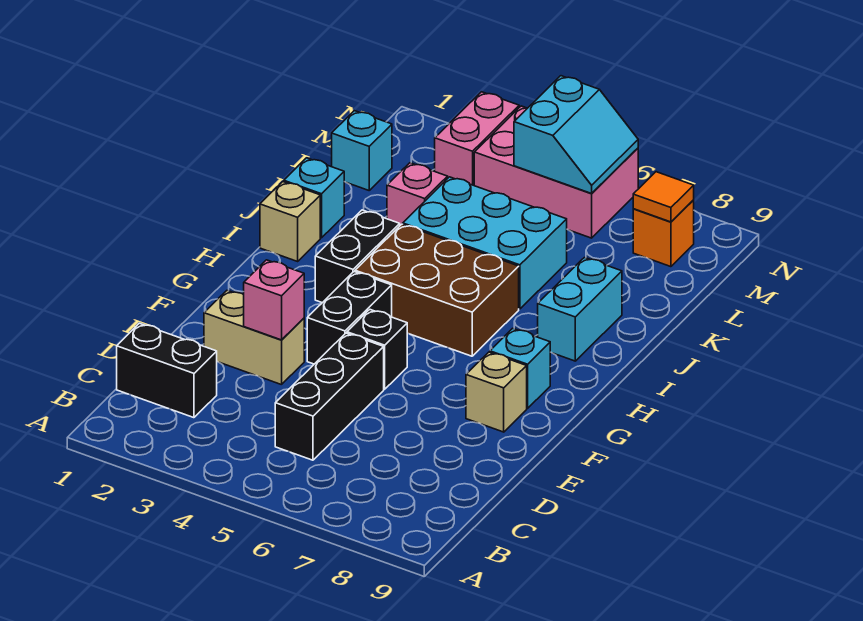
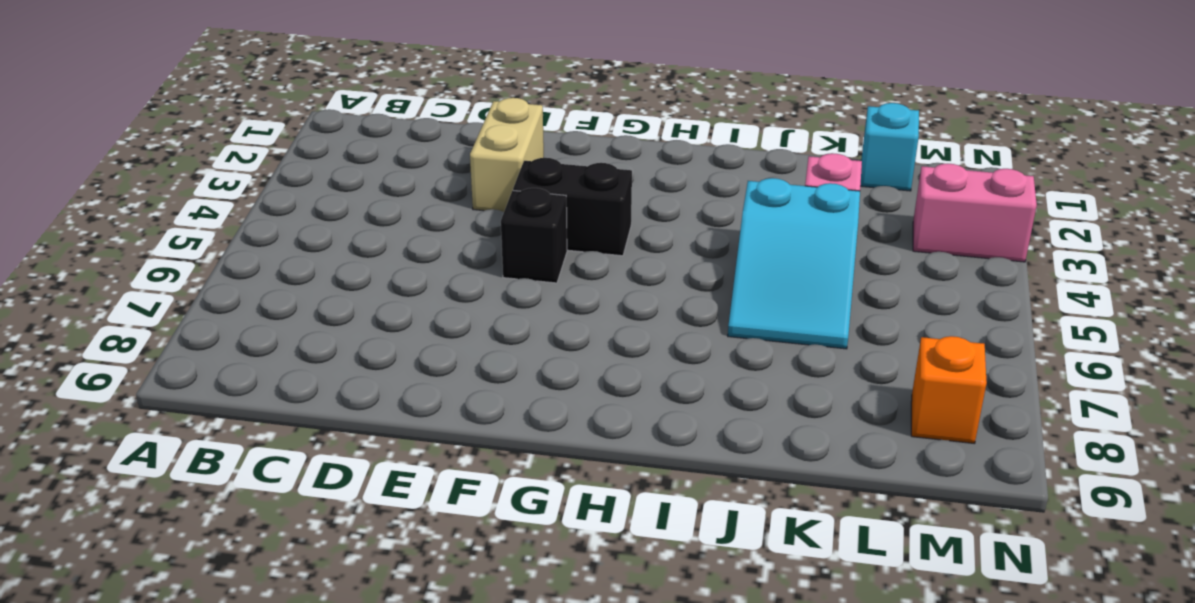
cyan slope J4:K6 level 1 top 4 -> cyan brick J4:K6 level 1
none -> black brick C1:C2 level 1
none -> black brick C5:E5 level 1
none -> tan brick F8 level 1

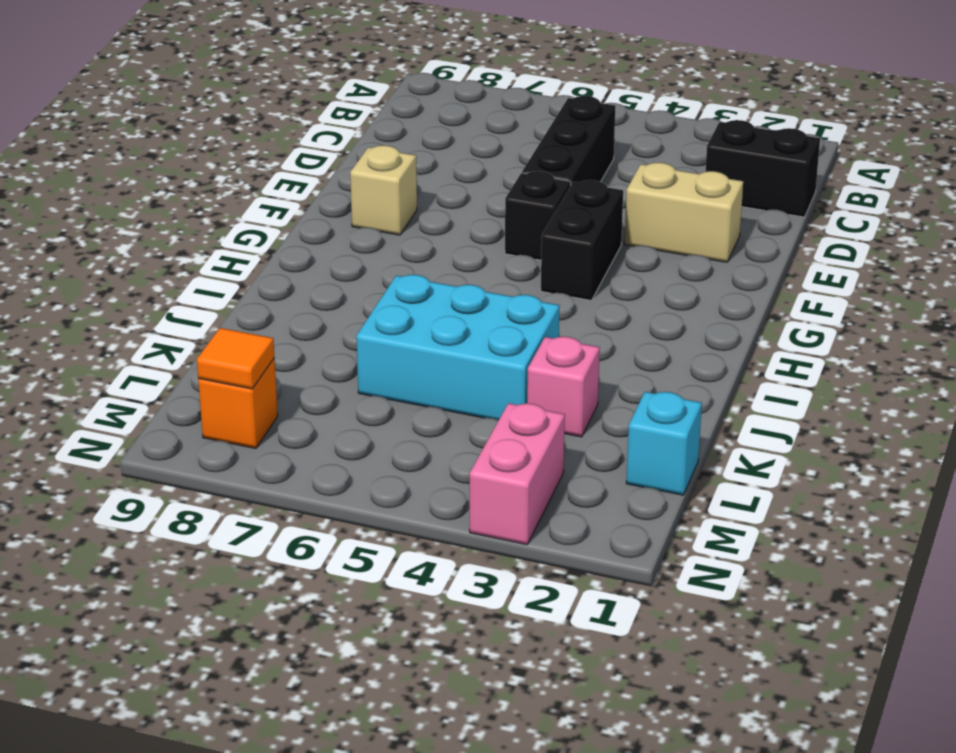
none -> cyan brick G8 level 1
none -> black brick H3:I3 level 1
none -> brown brick H4:I6 level 1

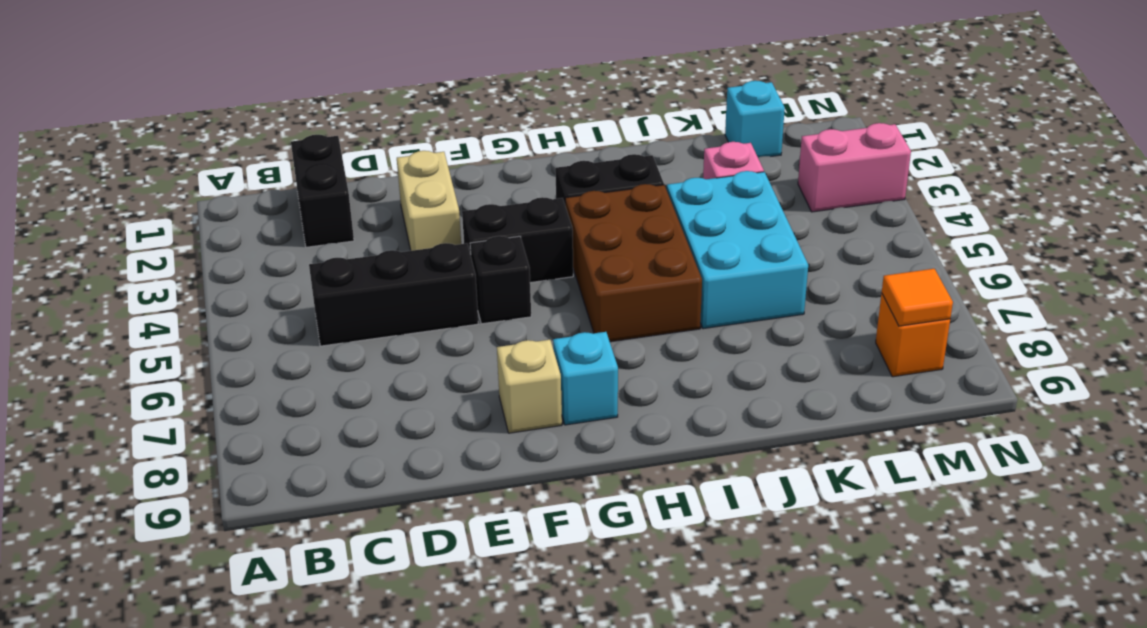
none -> tan brick I1 level 1
none -> cyan brick I8:J8 level 1
none -> cyan brick J1 level 1

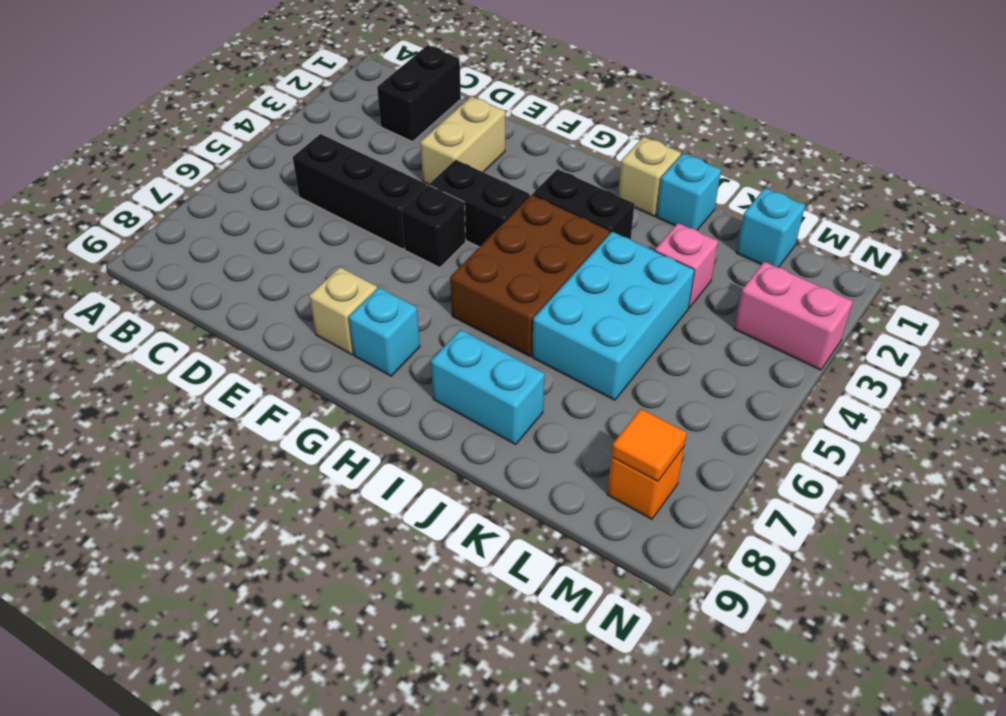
none -> pink brick M4:N6 level 1
none -> pink brick E3 level 2
none -> cyan slope M5:N6 level 2 top 5

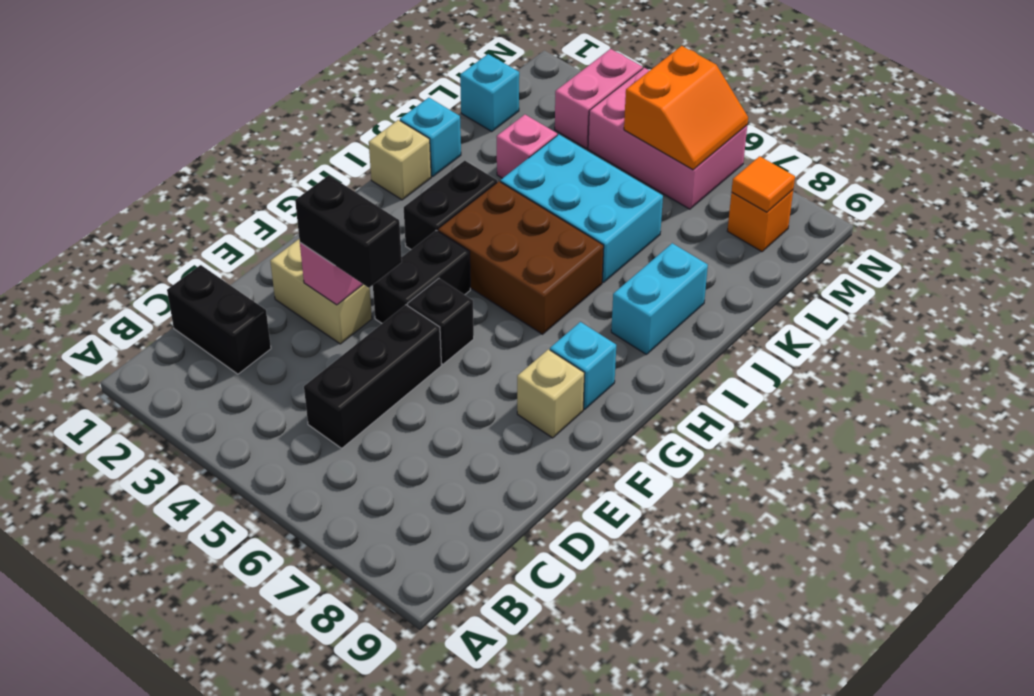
black brick E3:E4 level 3 -> none
orange slope M5:N6 level 2 top 5 -> cyan slope M5:N6 level 2 top 5

